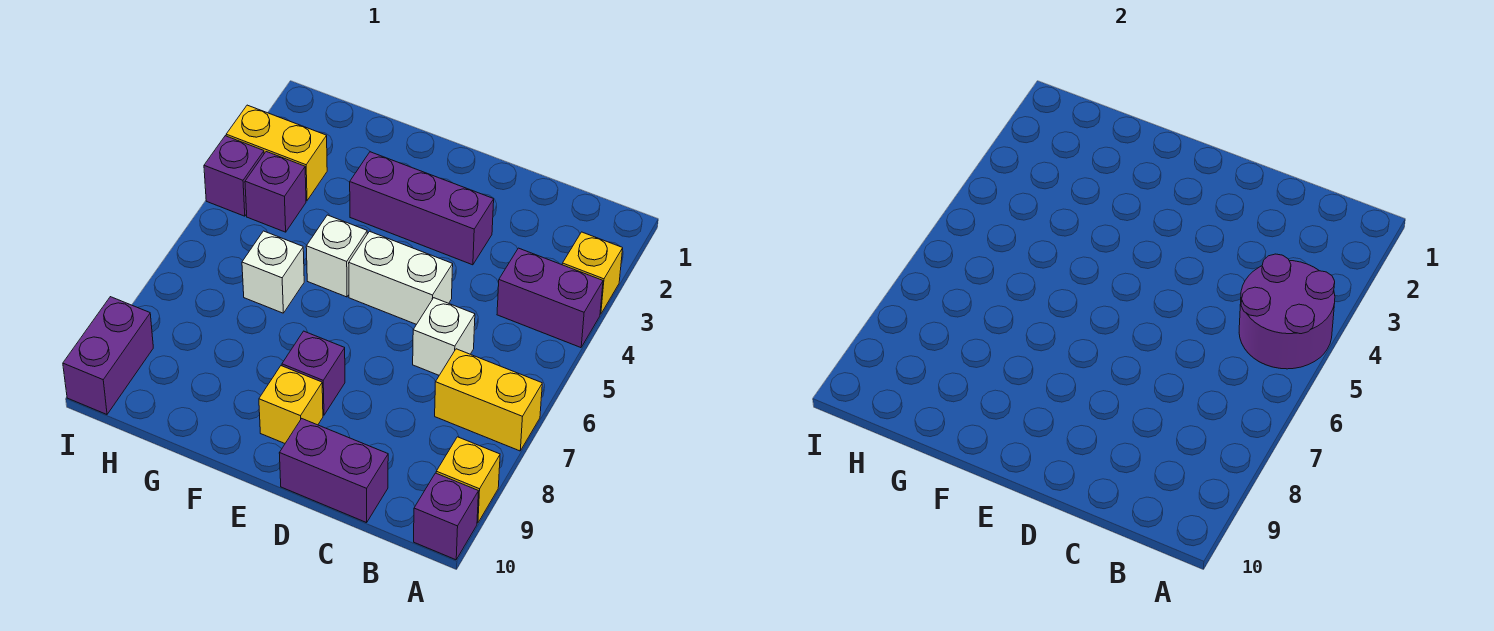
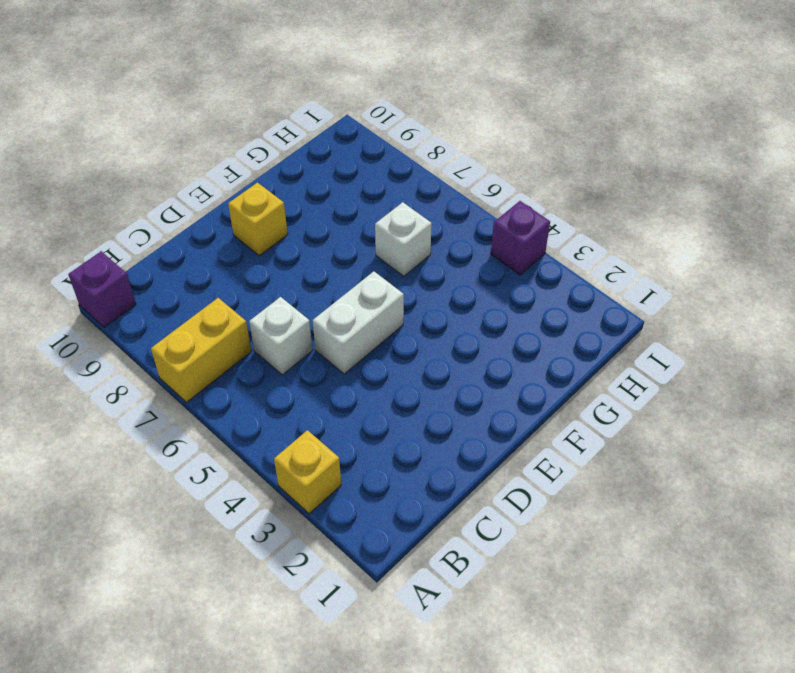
none -> purple brick A4:B4 level 1
none -> yellow brick A9 level 1
none -> purple brick C10:D10 level 1

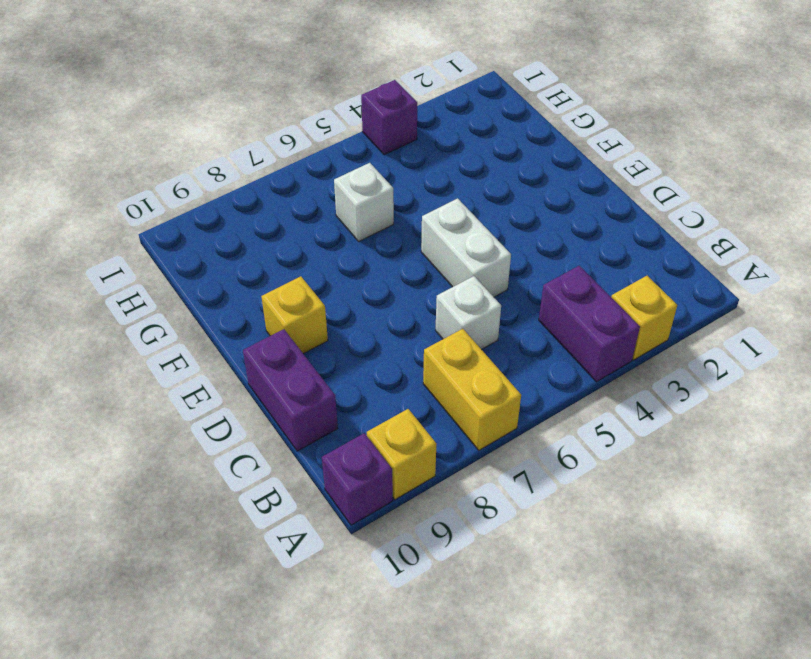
none -> purple brick D3:F3 level 1
none -> purple brick E8 level 1
none -> white brick F5 level 1

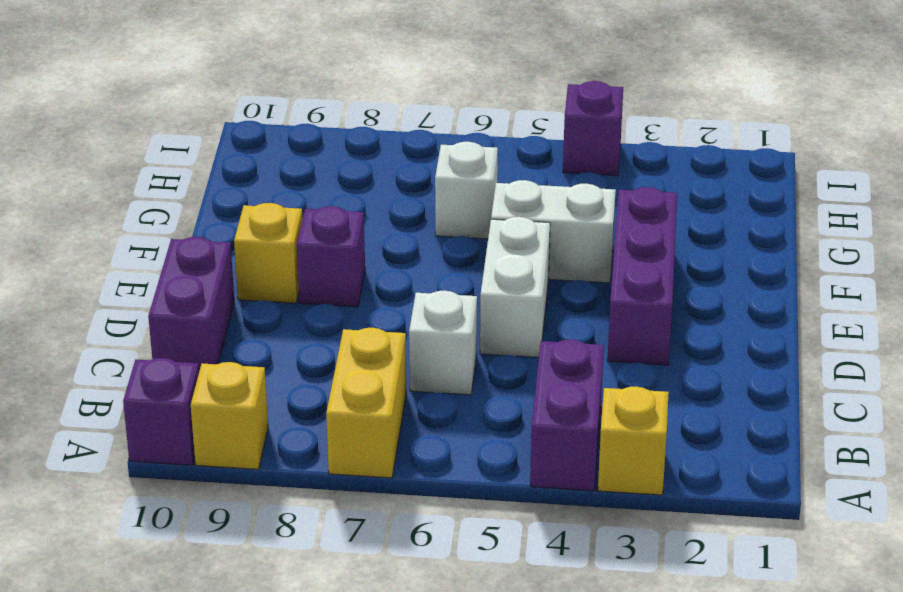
white brick F4:F5 level 1 -> white brick F5 level 1
none -> yellow brick H3:I3 level 1
none -> purple brick H4 level 1
none -> purple brick I9:I10 level 1

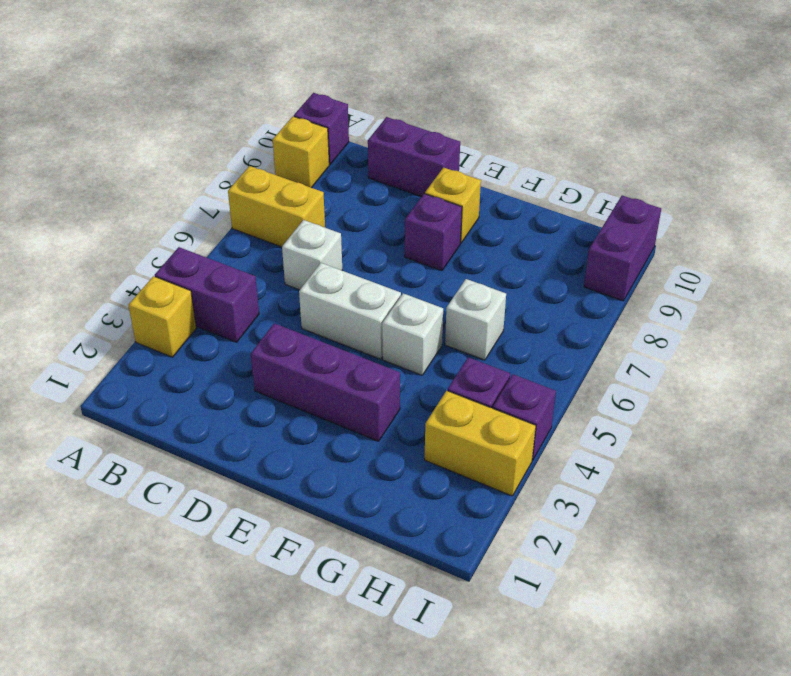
none -> purple round brick A4:B5 level 2

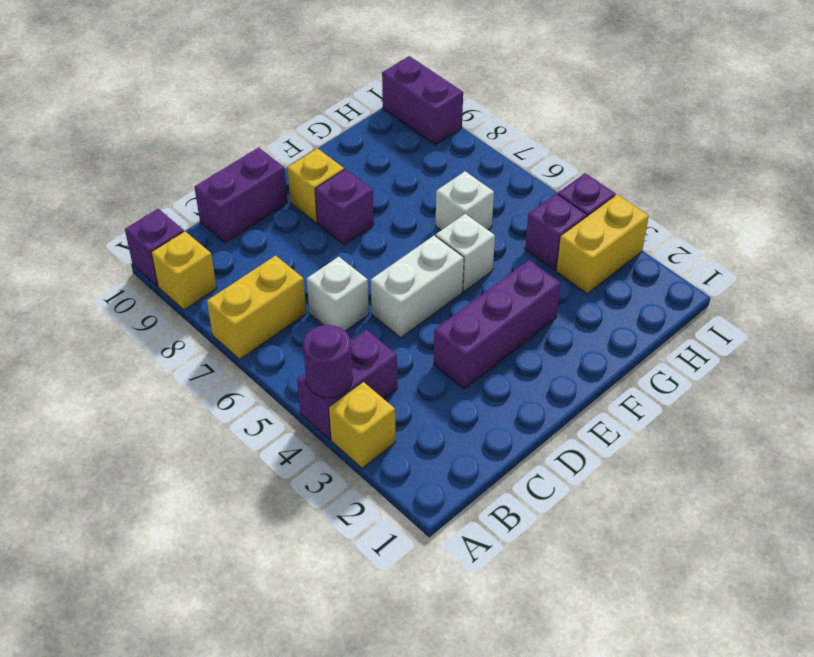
purple round brick A4 level 2 -> purple round brick A4:B5 level 2

